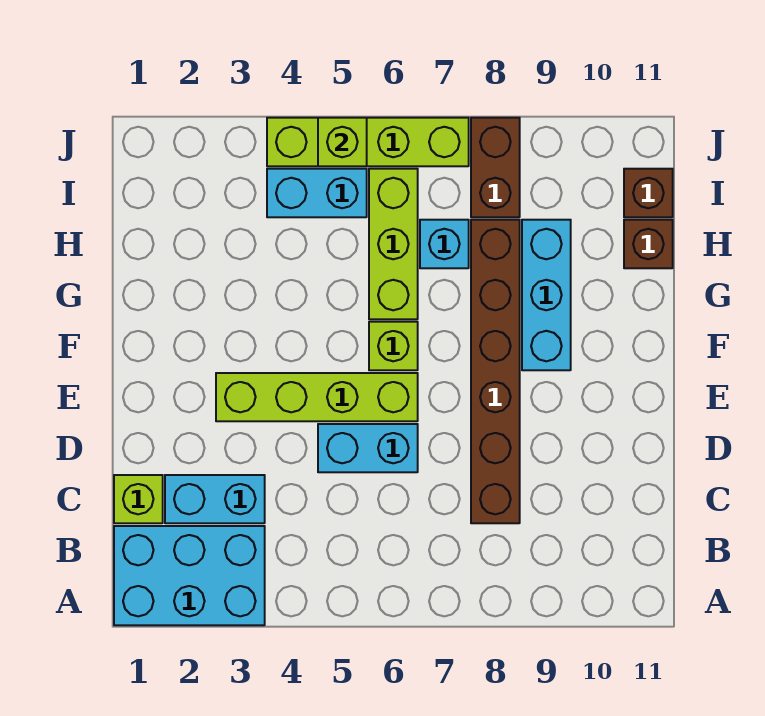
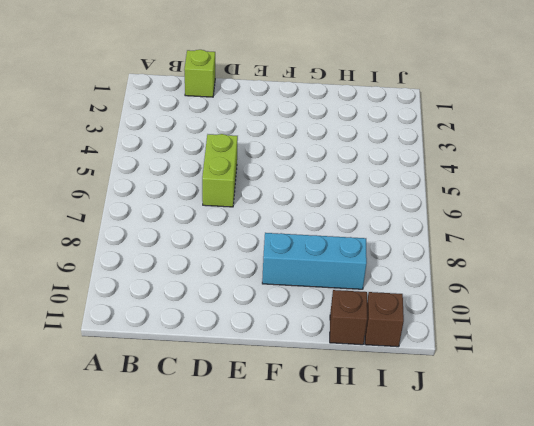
lime brick D5:D6 level 1 -> cyan brick D5:D6 level 1
none -> cyan brick A1:B3 level 1
none -> cyan brick C2:C3 level 1
none -> brown brick C8:H8 level 1

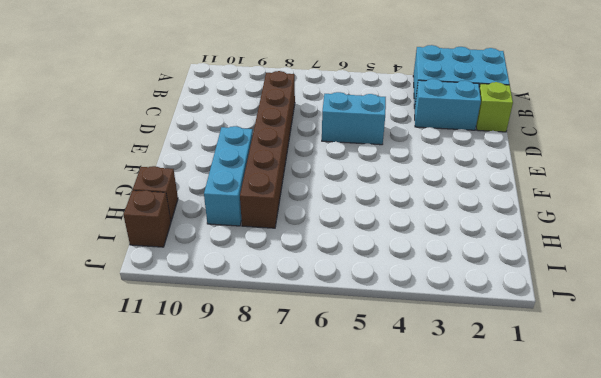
none -> lime brick E3:E6 level 1
none -> lime brick F6 level 1
none -> lime brick G6:I6 level 1

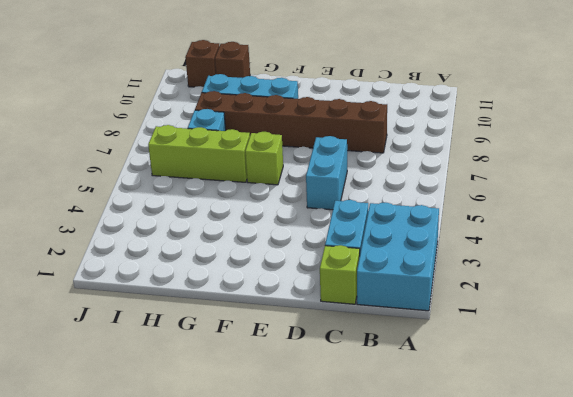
none -> lime brick E3:E6 level 1
none -> cyan brick I4:I5 level 1
none -> brown brick I8:J8 level 1

